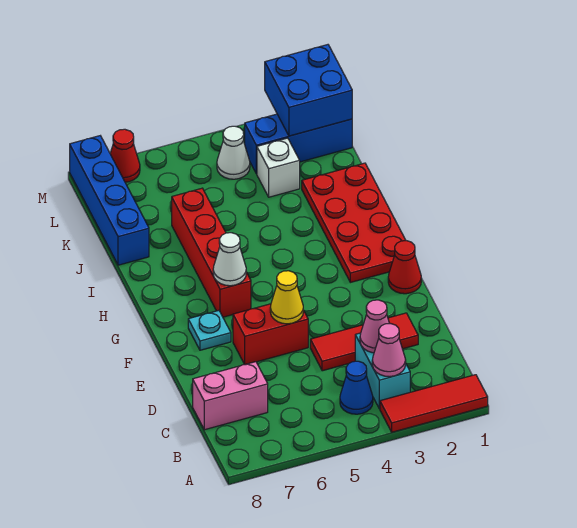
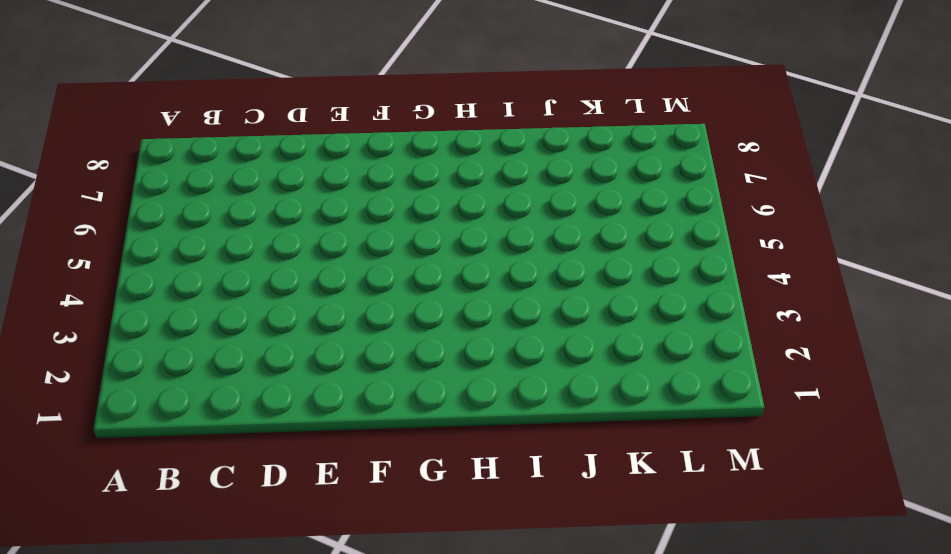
none -> red tile A1:A3 level 1
none -> cyan brick B3:C3 level 1
none -> blue cone B4 level 1

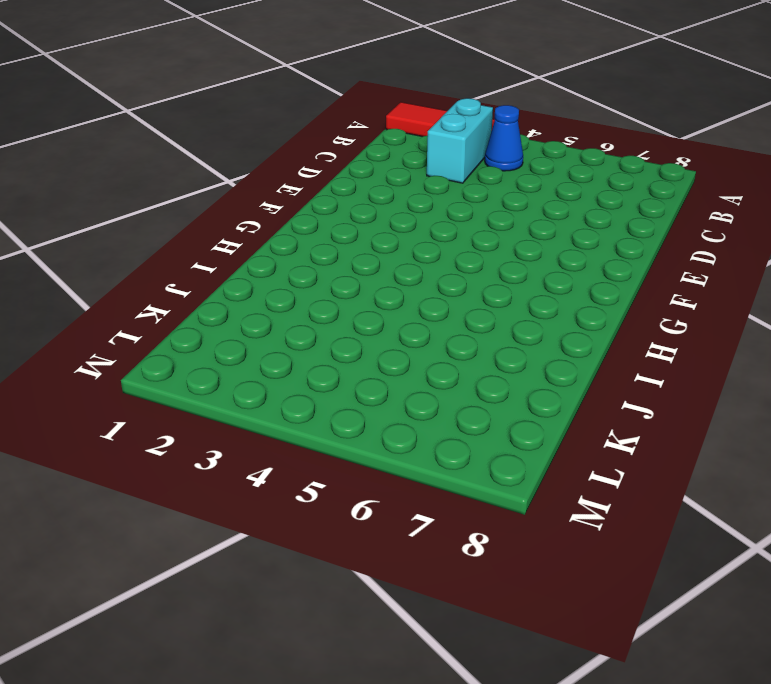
none -> pink brick C7:C8 level 1
none -> red tile D2:D4 level 1
none -> red brick E5:E6 level 1

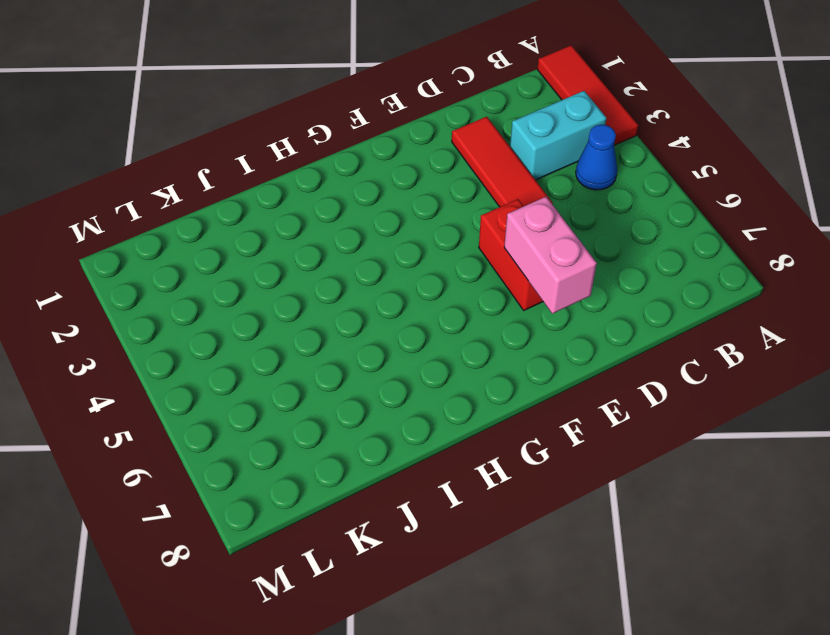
pink brick E6:E7 level 2 -> pink brick C7:C8 level 1
none -> red cone F1 level 1
none -> cyan plate F7 level 1
none -> red plate G1:J2 level 1

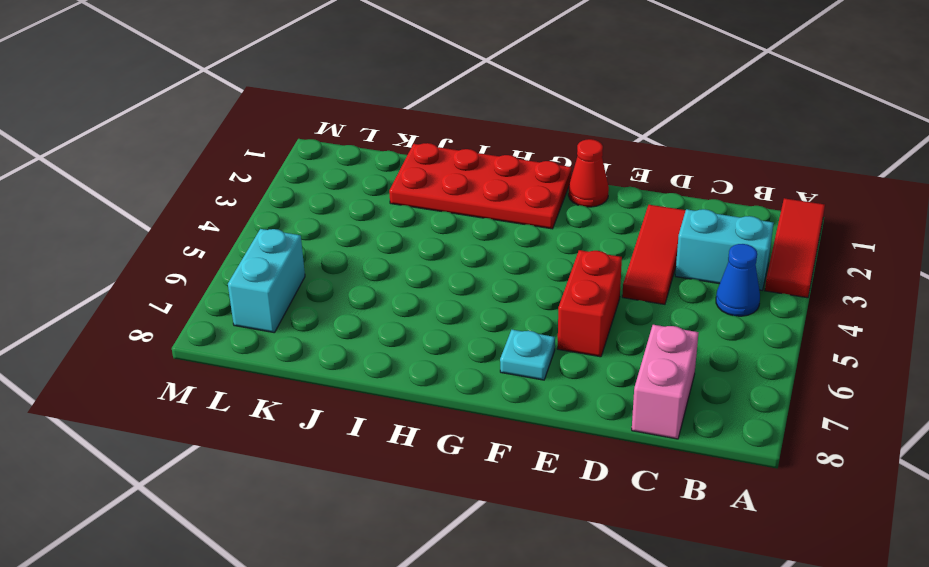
cyan brick L6:L7 level 1 -> none
none -> red brick G6:J6 level 1
none -> blue brick J8:M8 level 1
none -> white brick K3 level 1

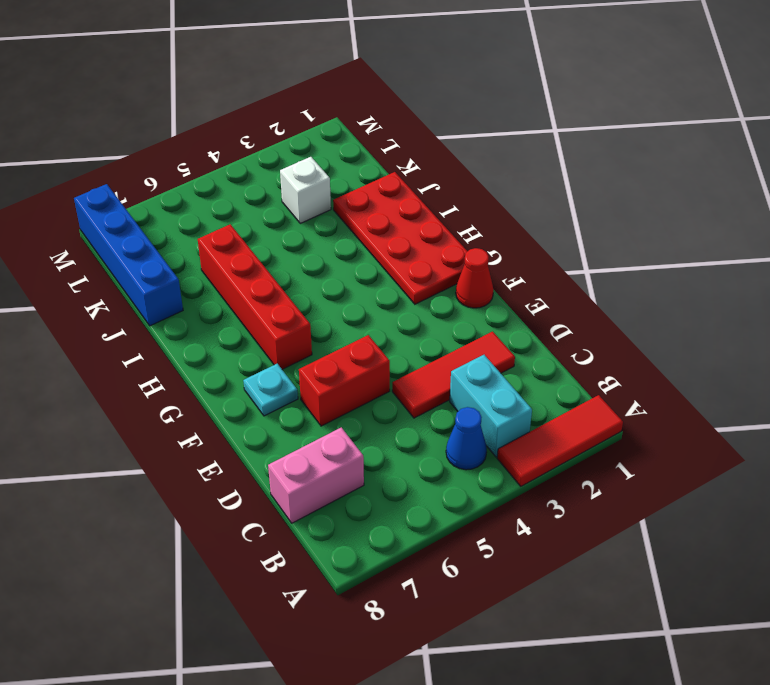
none -> blue brick L1:L3 level 1
none -> white cone L4 level 1
none -> red cone M7 level 1

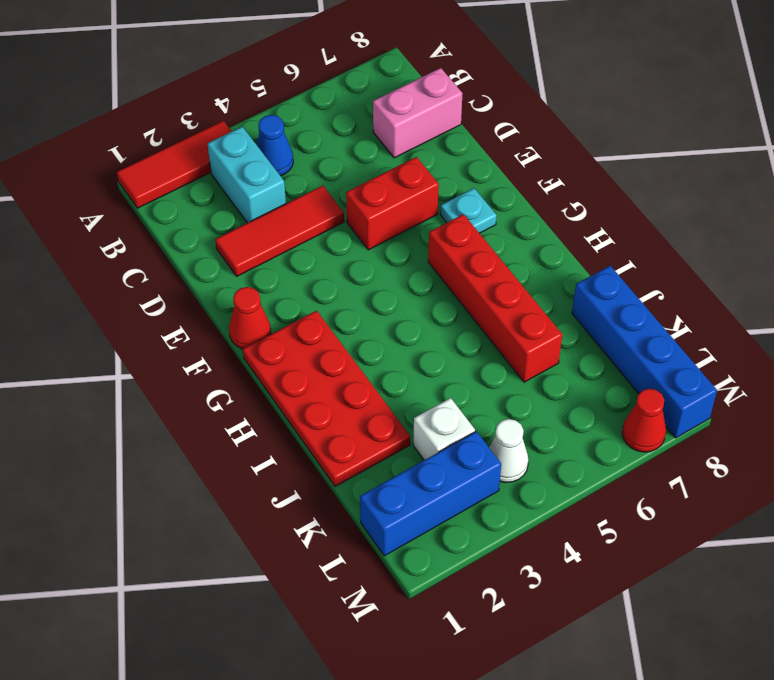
none -> pink cone B3 level 2
none -> pink cone C3 level 2
none -> yellow cone E5 level 2

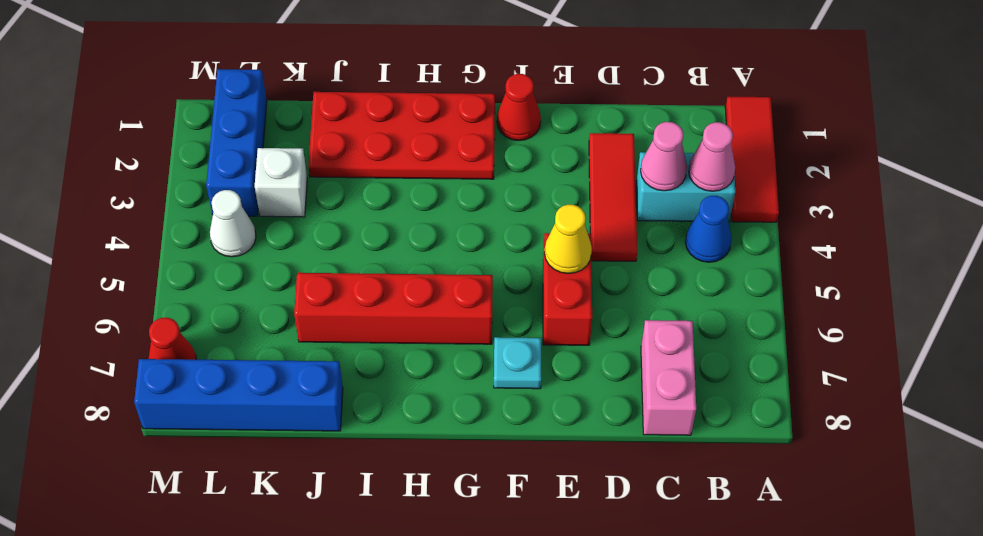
none -> white cone G6 level 2
none -> blue brick L1:M2 level 2

